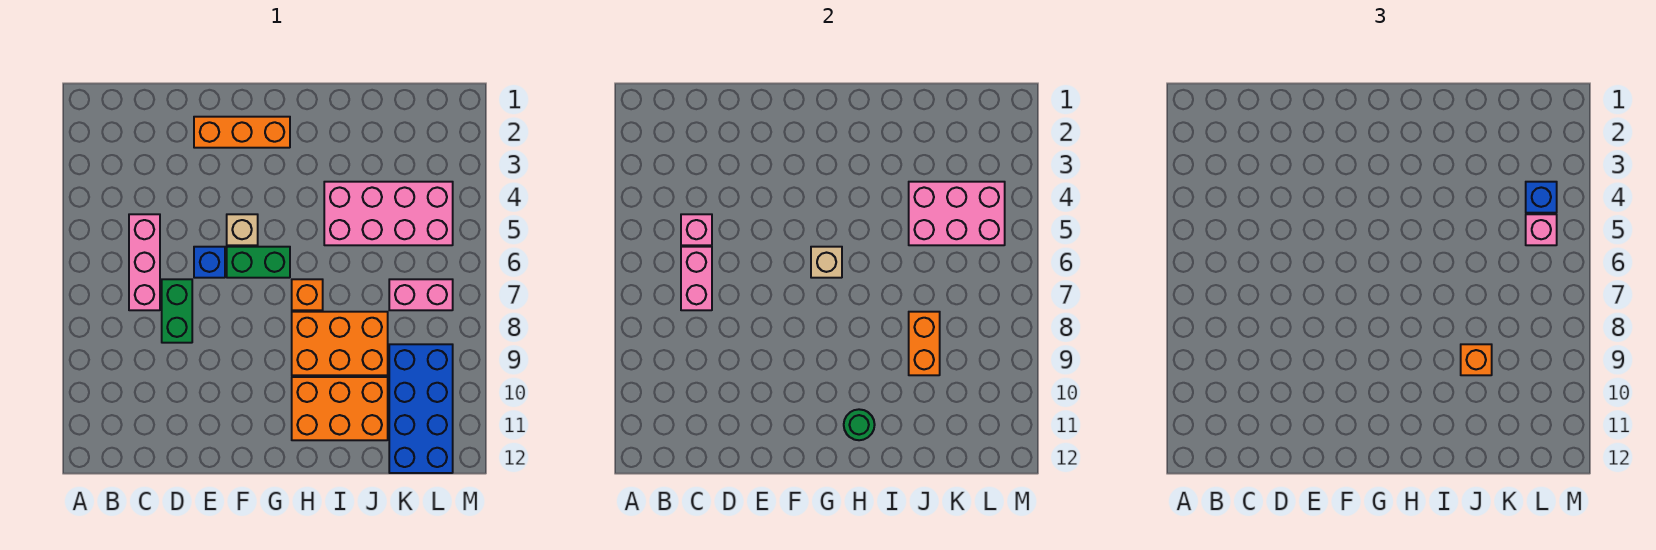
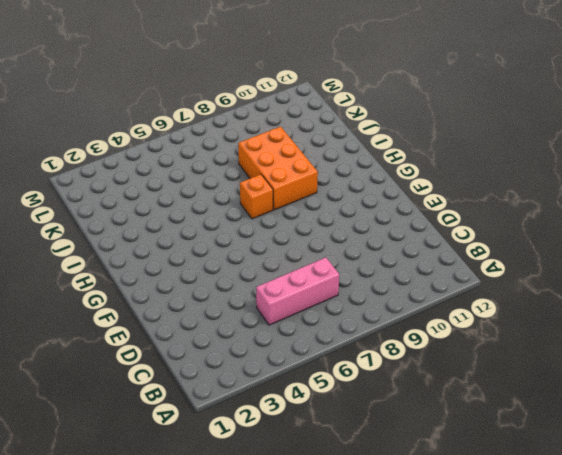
none -> green brick D7:D8 level 1
none -> orange brick E2:G2 level 1
none -> blue brick E6 level 1

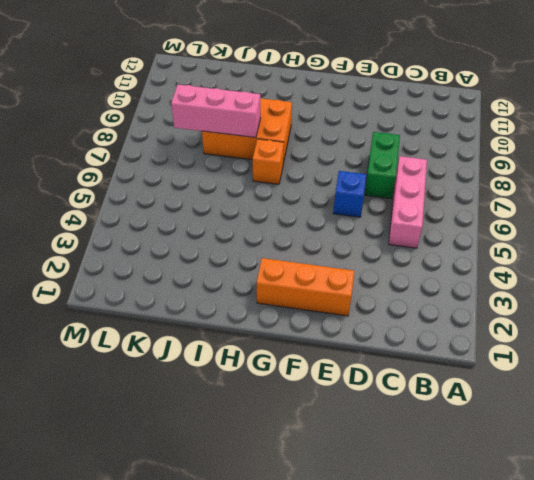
pink brick I8:K8 level 2 -> orange brick J8:J9 level 2
none -> tan brick F5 level 1
none -> green brick F6:G6 level 1
none -> orange brick H10:J11 level 1

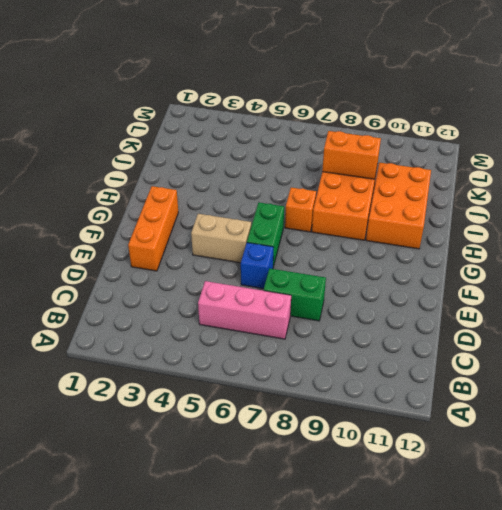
tan brick F4:F5 level 1 -> tan brick F5 level 1
none -> pink brick I4:L5 level 1
none -> pink brick K7:L7 level 1
none -> blue brick K9:L12 level 1

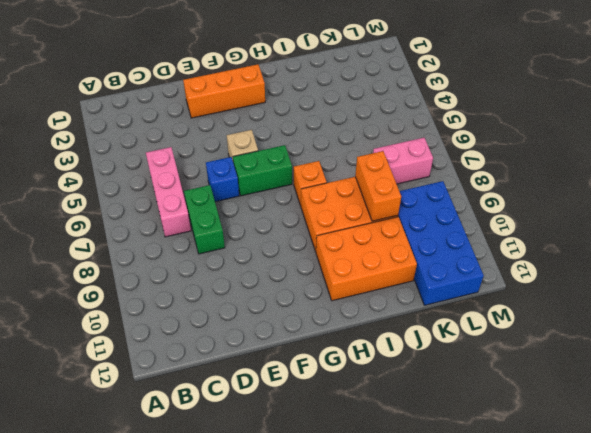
none -> pink brick I4:L5 level 1
none -> pink brick C5 level 2
none -> pink brick C6:C7 level 2

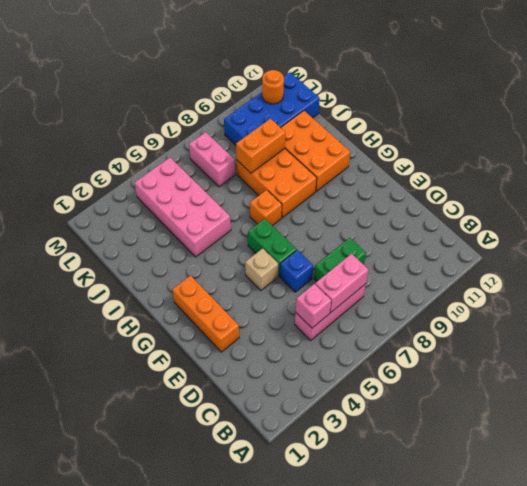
orange round brick L11 level 2 -> none
none -> tan brick G6 level 2
none -> green round brick H11 level 2
none -> pink brick J4:L5 level 2

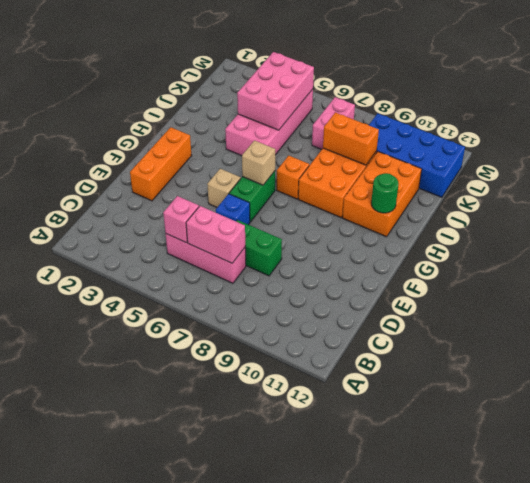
none -> orange brick J9 level 3
none -> blue brick L4 level 3
none -> pink brick L5 level 3

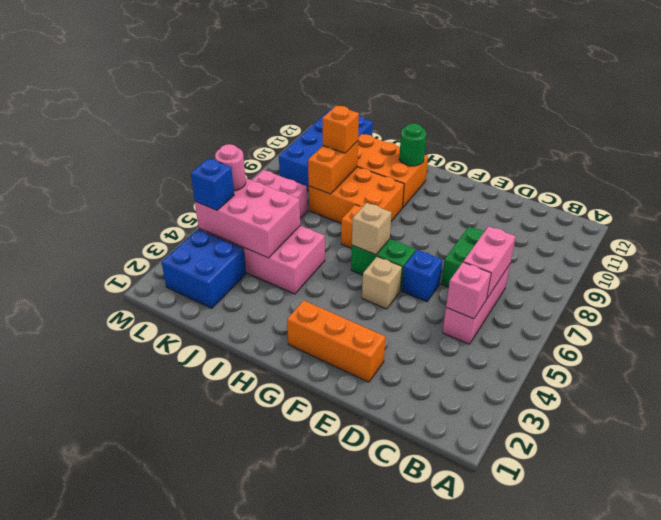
blue brick K2:L3 level 1 -> none
pink round brick L5 level 3 -> pink brick L5 level 3

